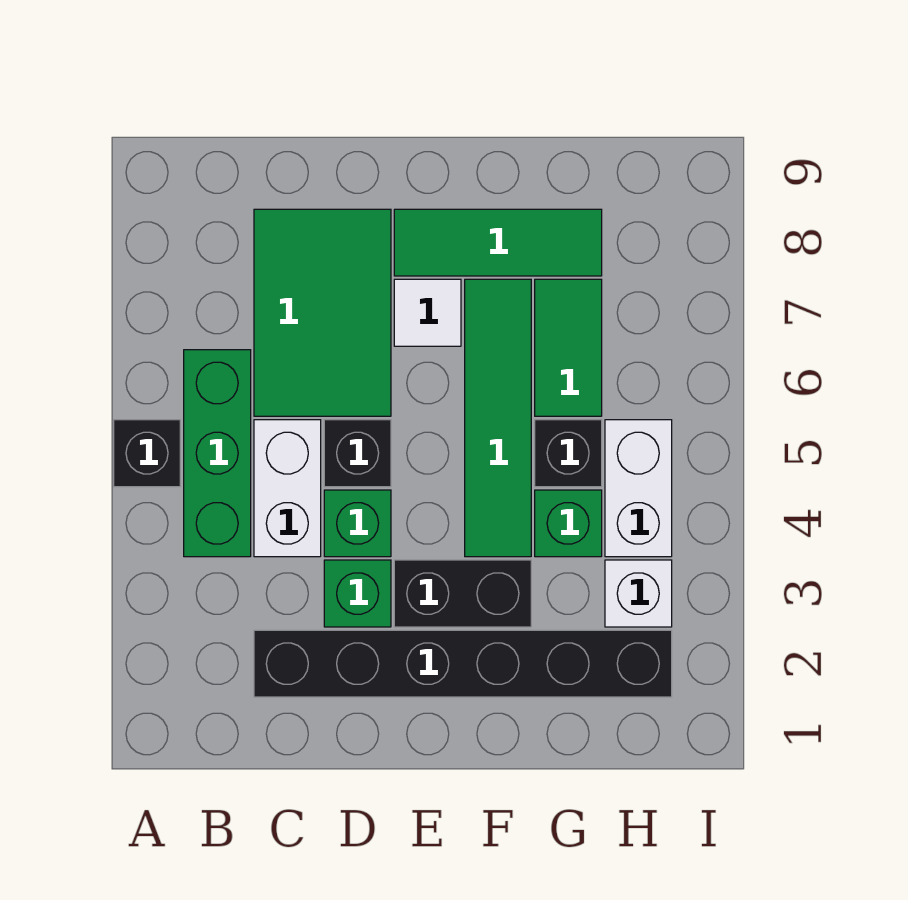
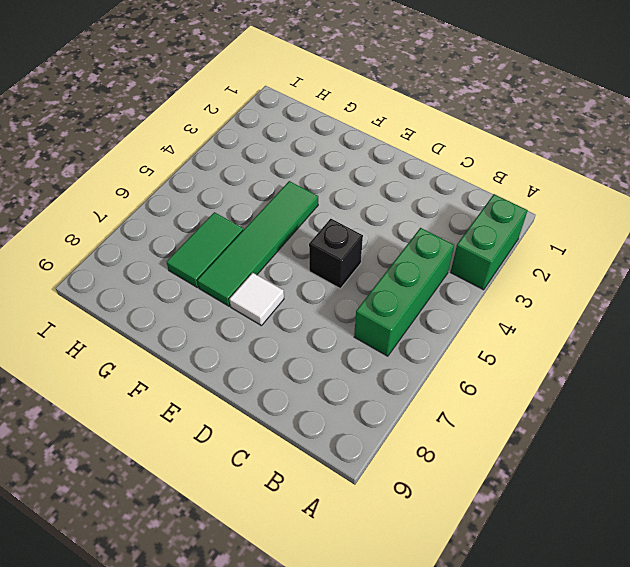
green brick A2:A3 level 1 -> none
none -> black brick A5 level 1
none -> black brick C2:H2 level 1
none -> white brick C4:C5 level 1

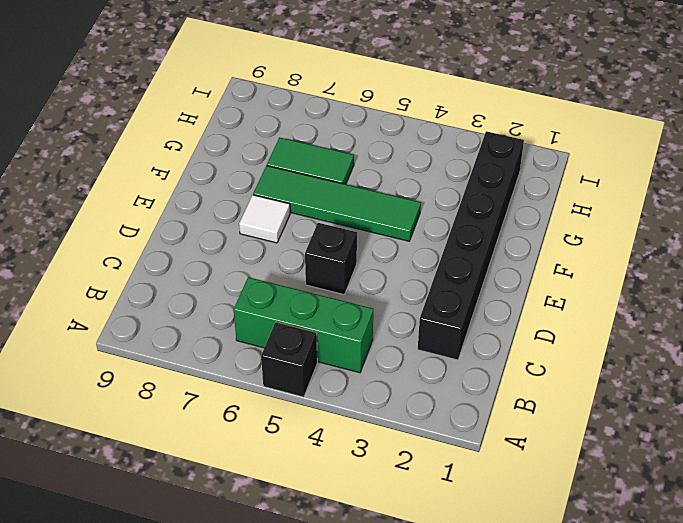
none -> white brick C4:C5 level 1
none -> green tile C6:D8 level 1
none -> green brick D3 level 1

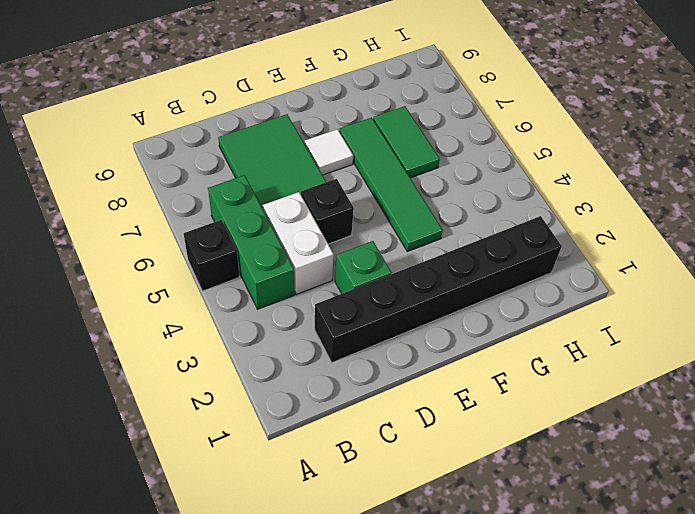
none -> green brick D4 level 1
none -> black brick E3:F3 level 1
none -> green tile E8:G8 level 1

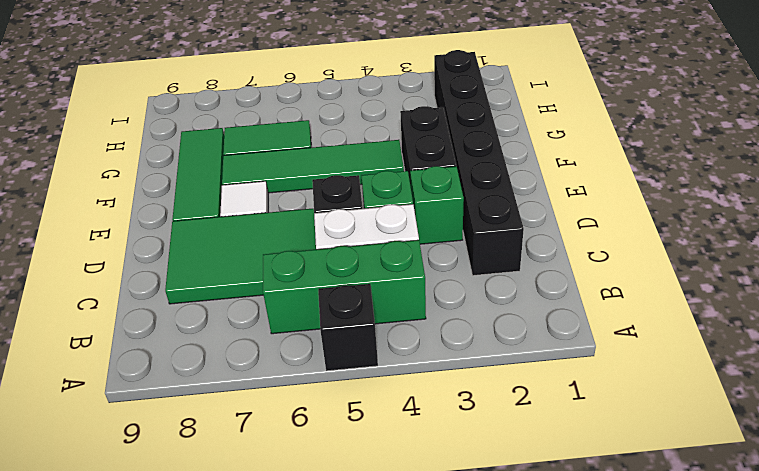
none -> green brick G4 level 1
none -> black brick G5 level 1
none -> white brick H3 level 1

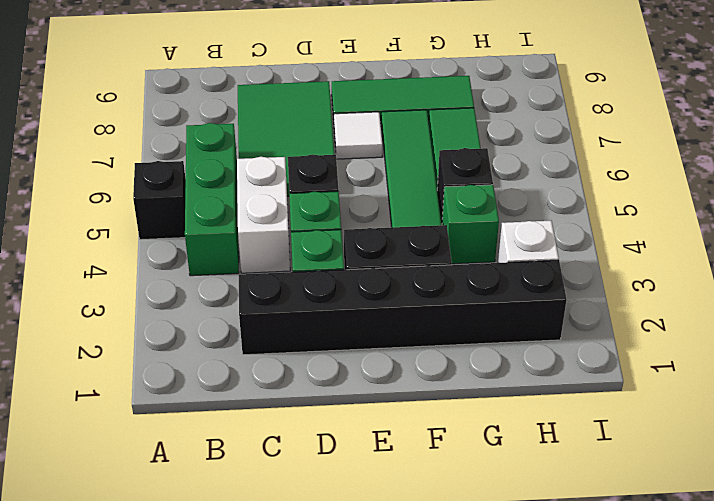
none -> white brick H4:H5 level 1

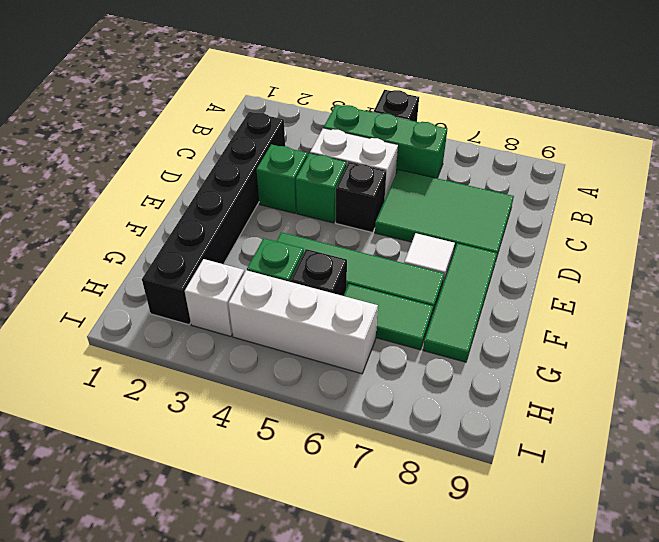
white brick H4:H6 level 1 -> white brick H4:H5 level 1
none -> black brick E3:F3 level 1

